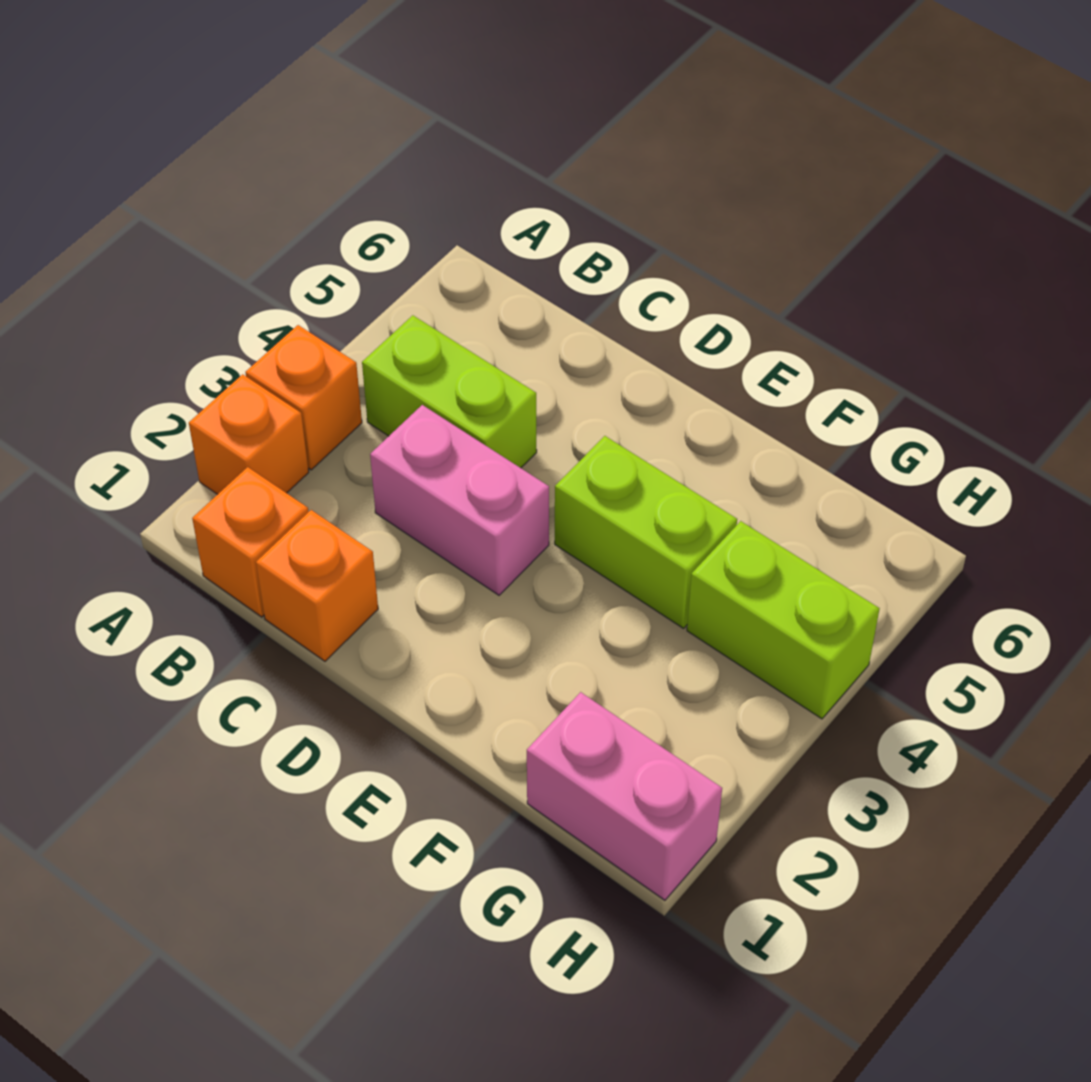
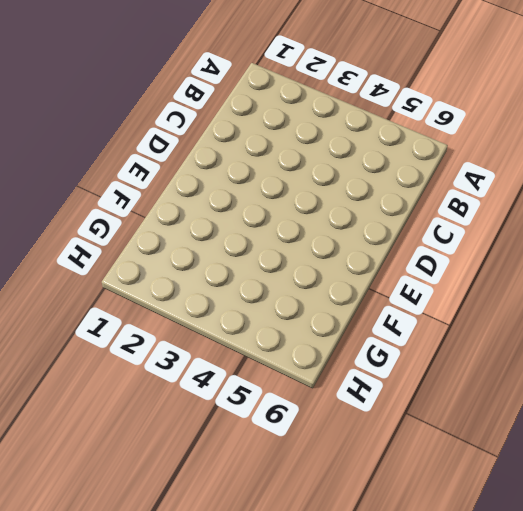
none -> orange brick A2 level 1
none -> orange brick A3 level 1

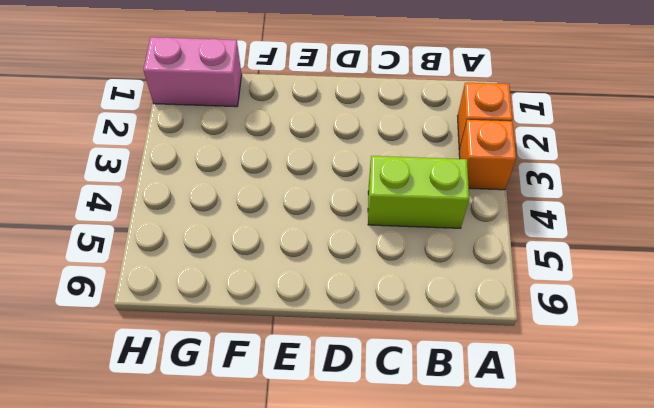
none -> orange brick B1 level 1
none -> orange brick C1 level 1

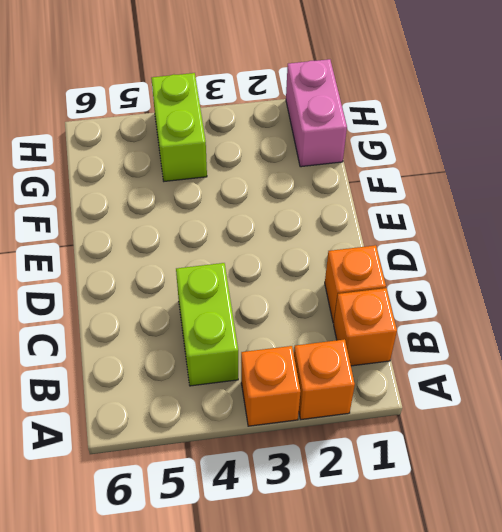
none -> pink brick C3:D3 level 1
none -> lime brick E4:F4 level 1

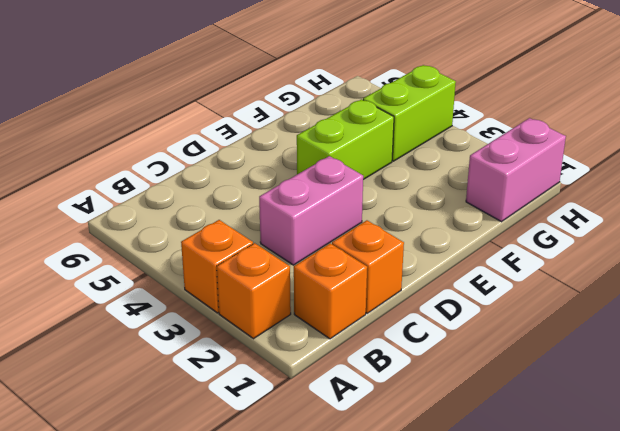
none -> lime brick B4:C4 level 1

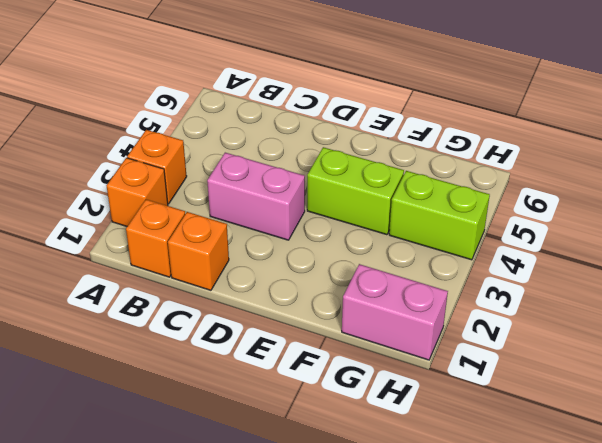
none -> lime brick B4:C4 level 1

